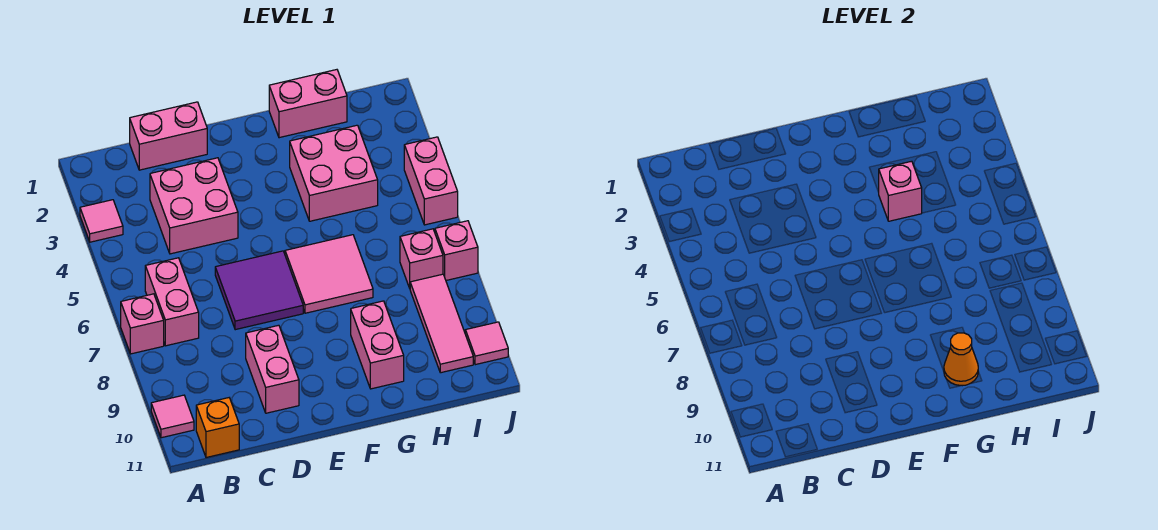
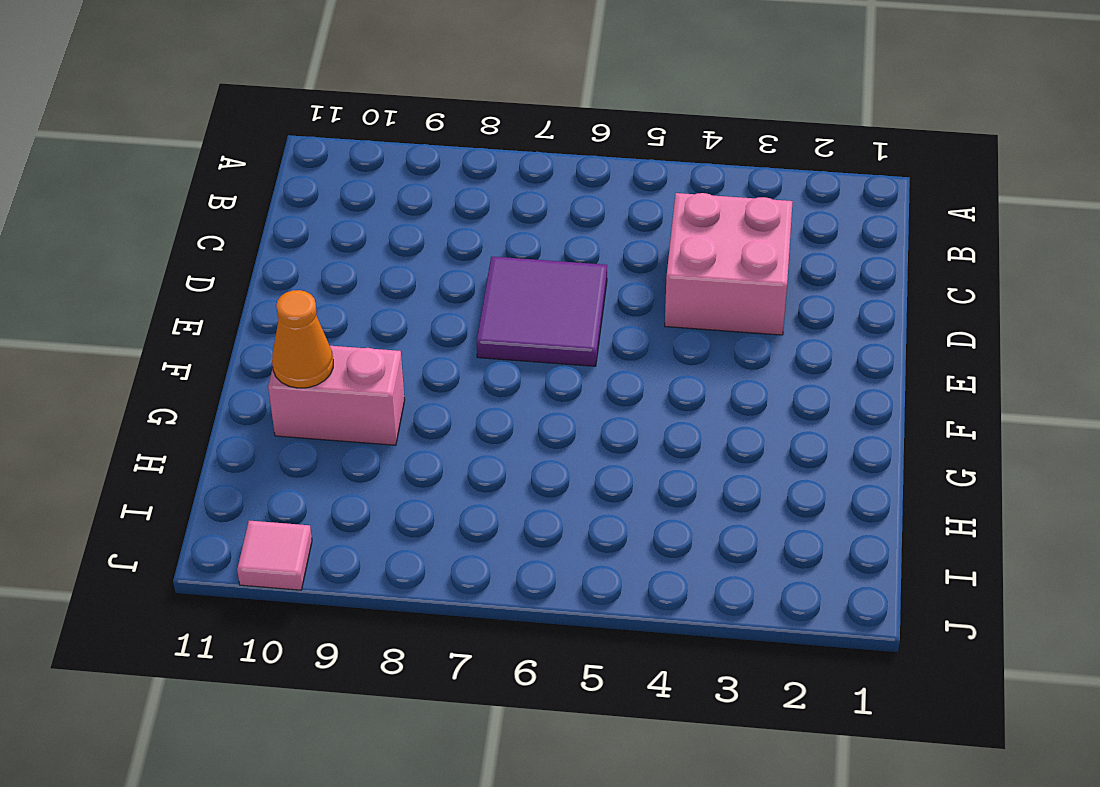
none -> pink tile A3 level 1
none -> pink brick A7 level 1
none -> pink tile A10 level 1

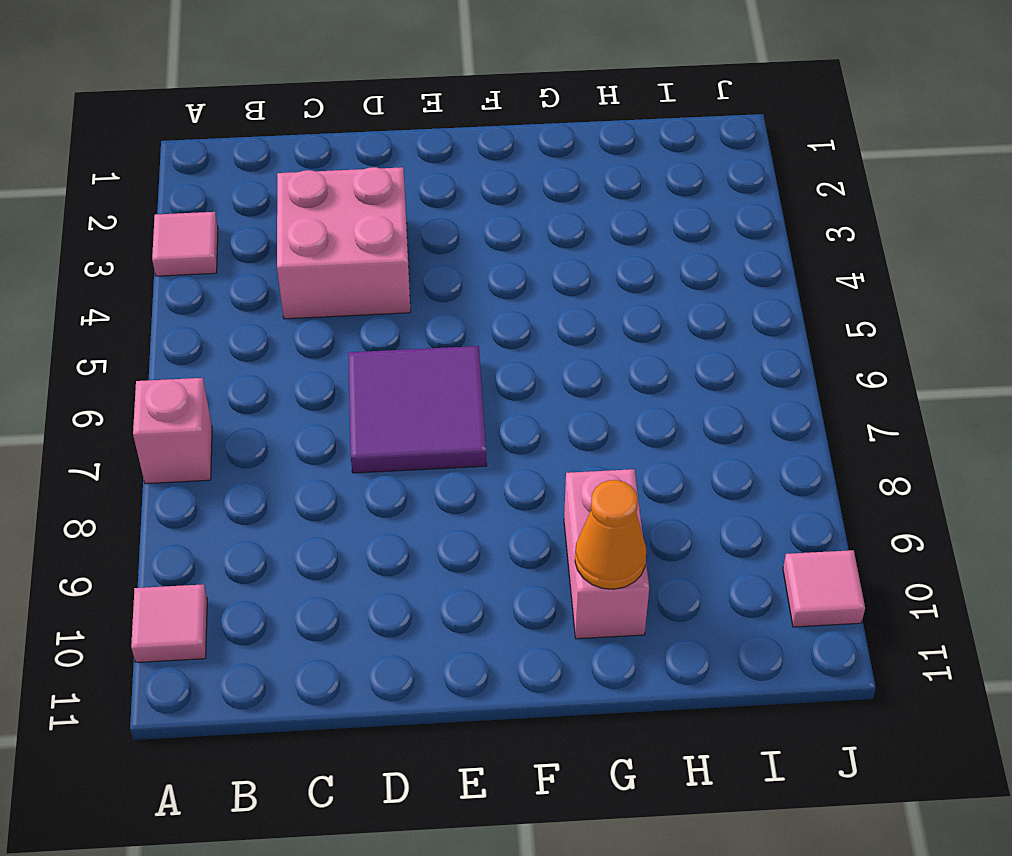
none -> pink brick B6:B7 level 1
none -> orange brick B11 level 1
none -> pink brick C1:D1 level 1

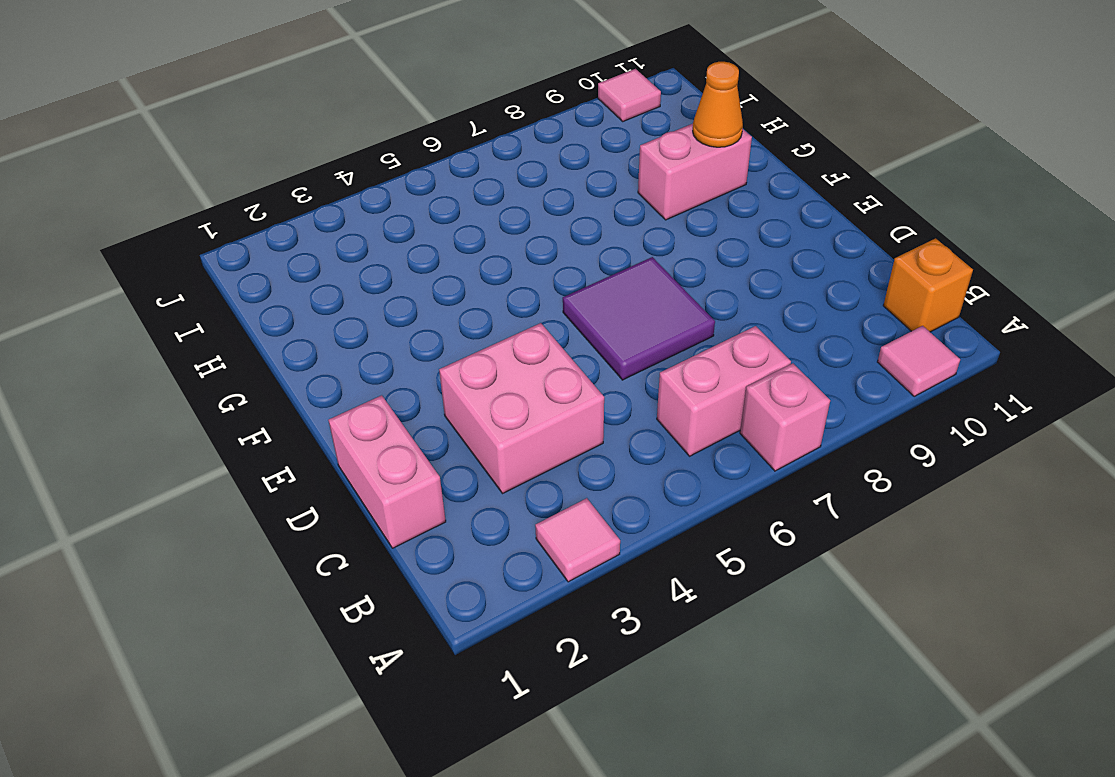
none -> pink brick D9:D10 level 1
none -> pink tile F6:G7 level 1
none -> pink brick G1:H1 level 1

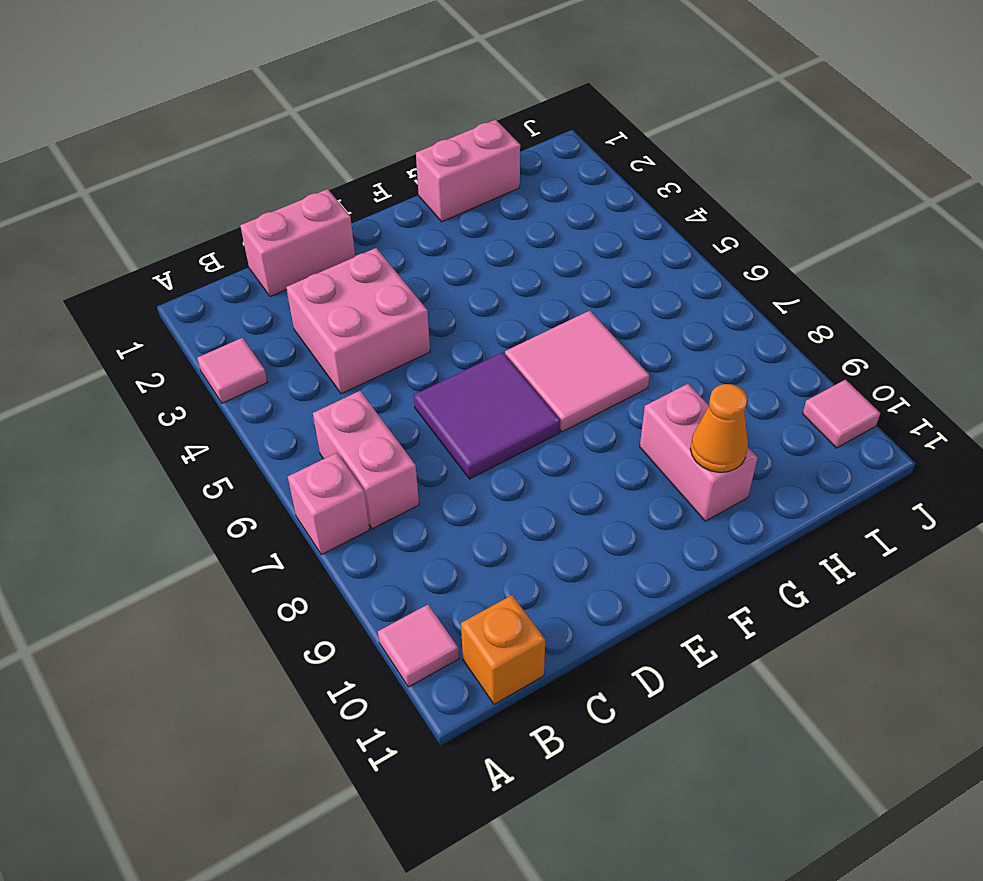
none -> pink brick D9:D10 level 1
none -> pink brick G3:H4 level 1
none -> pink brick I7 level 1

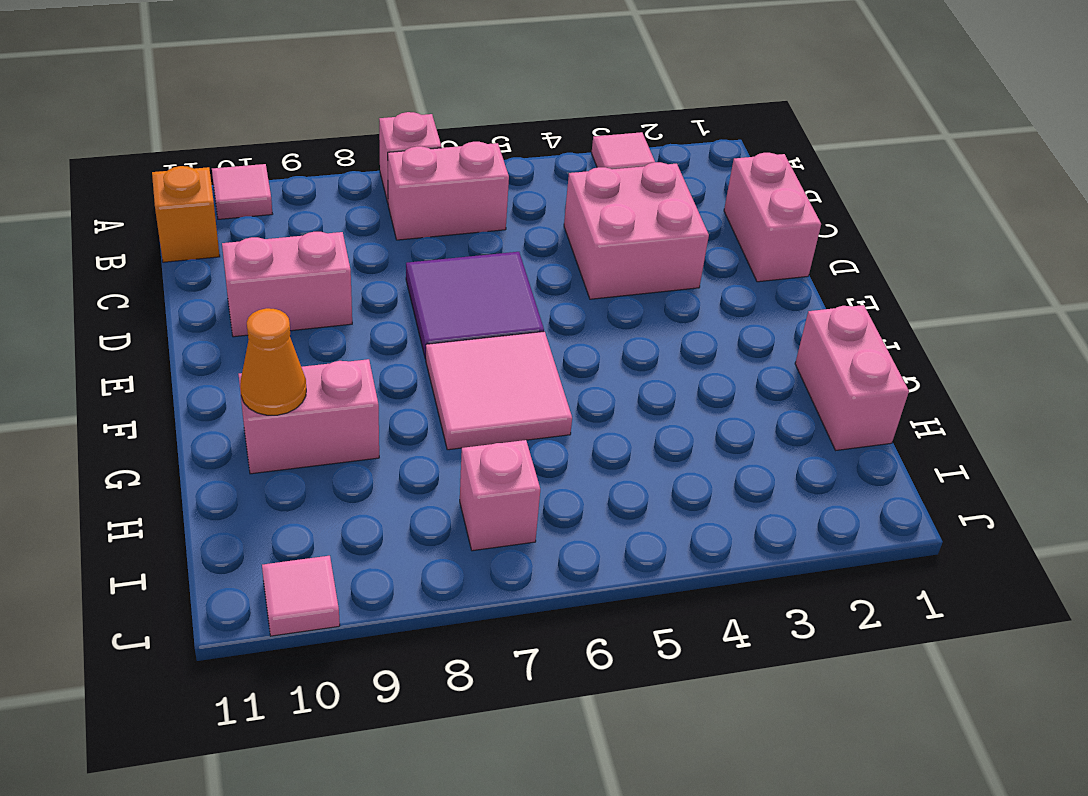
none -> pink brick G3:H4 level 1
none -> pink tile I8:I10 level 1
none -> pink brick J4:J5 level 1

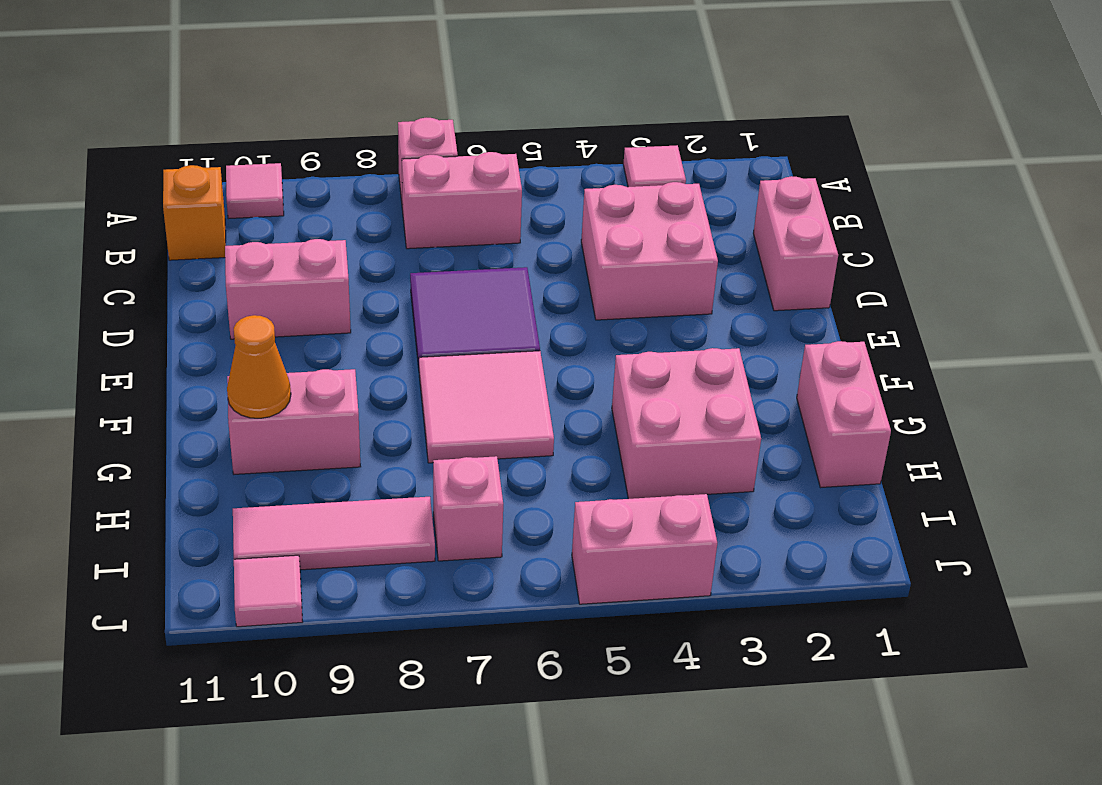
none -> pink brick J7 level 1
none -> pink brick G4 level 2

